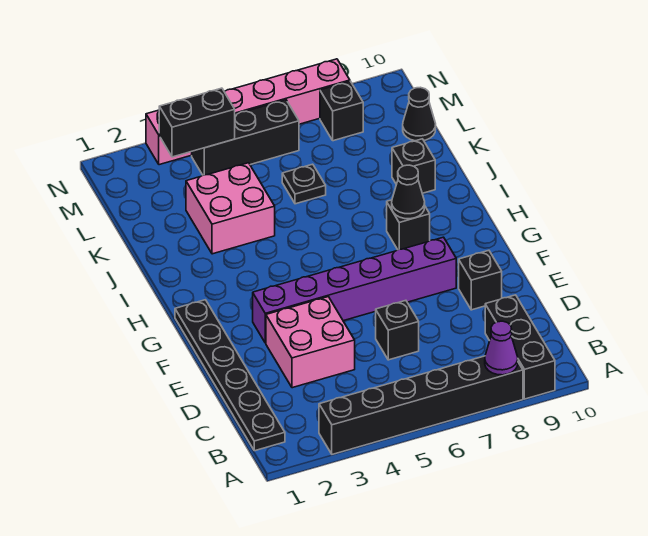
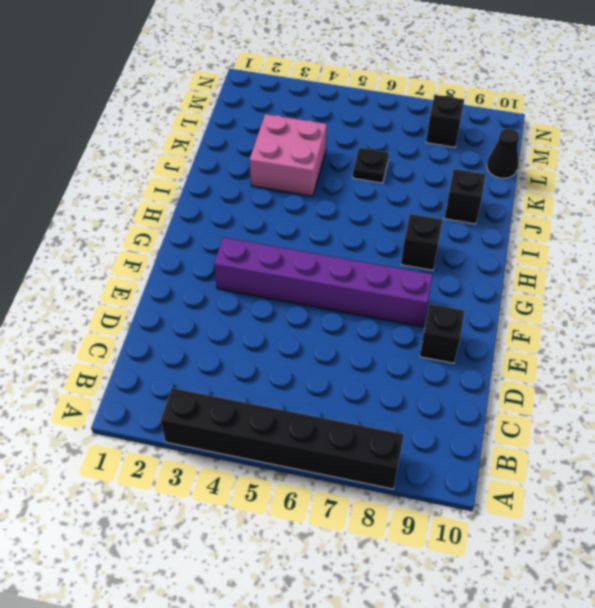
none -> black brick A9:C9 level 1
none -> black plate B1:G1 level 1
none -> pink brick D3:E4 level 1

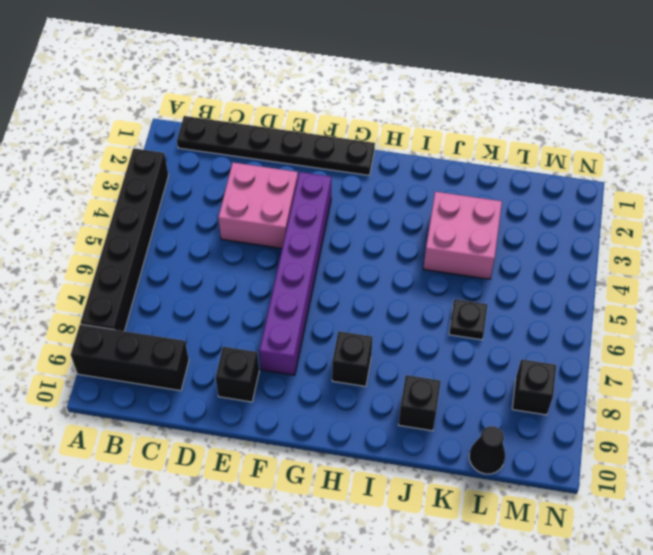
none -> black brick D6 level 1
none -> black brick M4:M6 level 1
none -> pink brick N3:N8 level 1

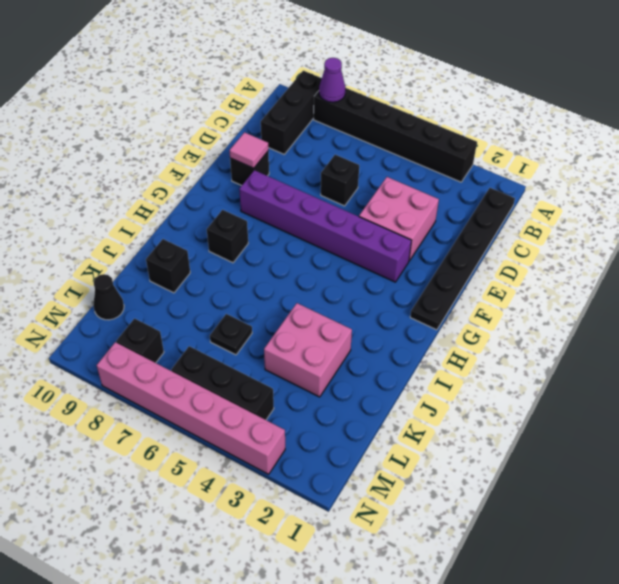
pink tile E9 level 2 -> none
none -> black cone H8 level 2
none -> black brick M3:M4 level 2

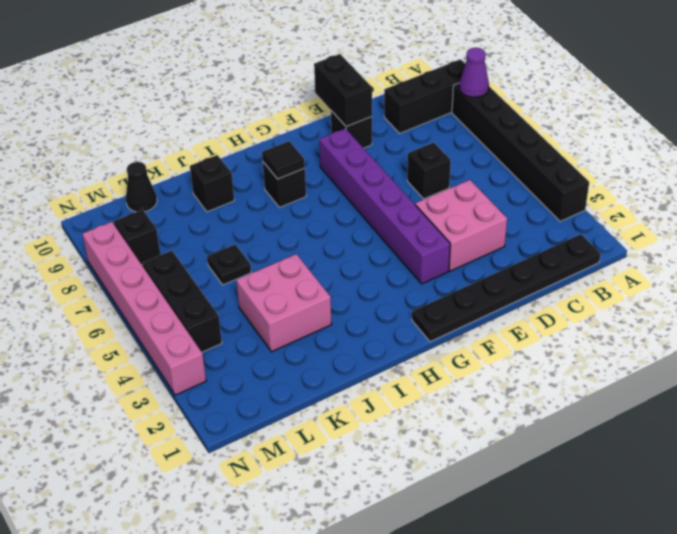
black brick E9:E10 level 2 -> black brick M3:M4 level 2
black tile H8 level 2 -> black cone H8 level 2

